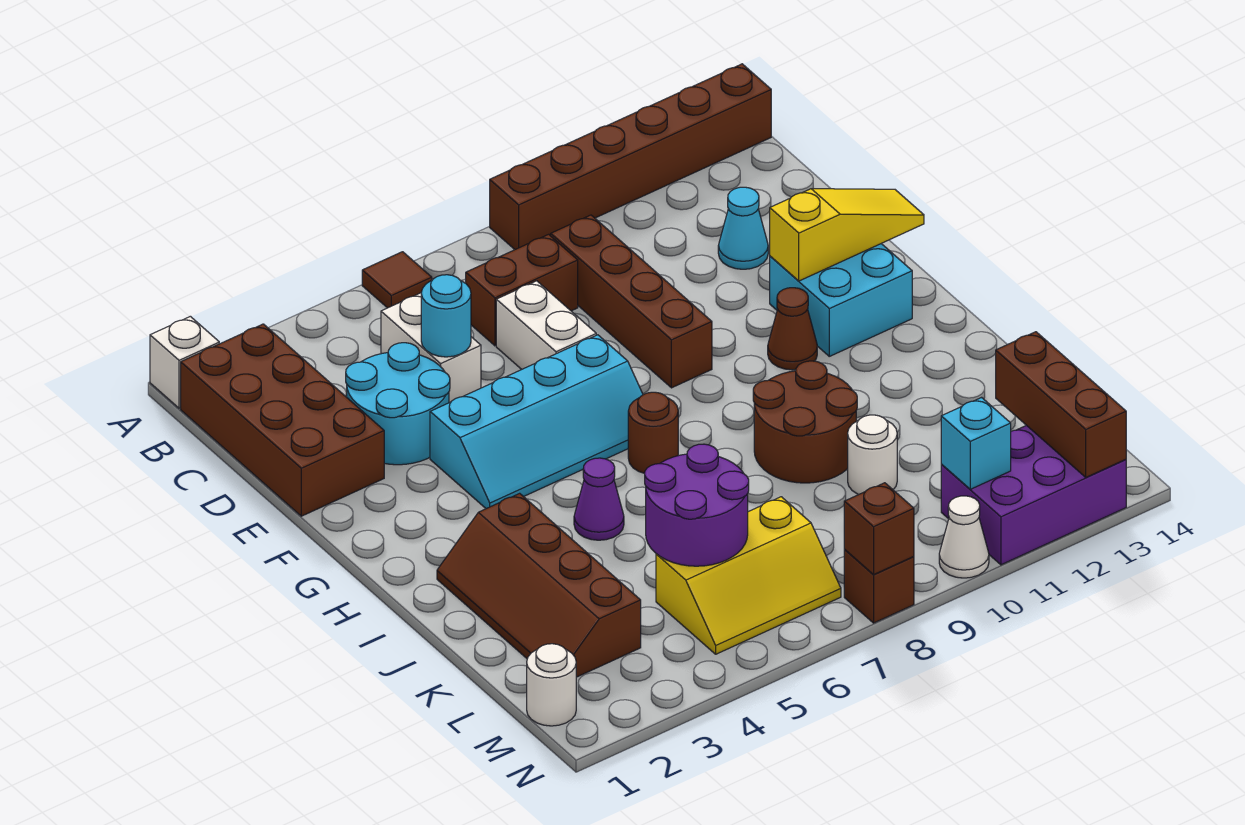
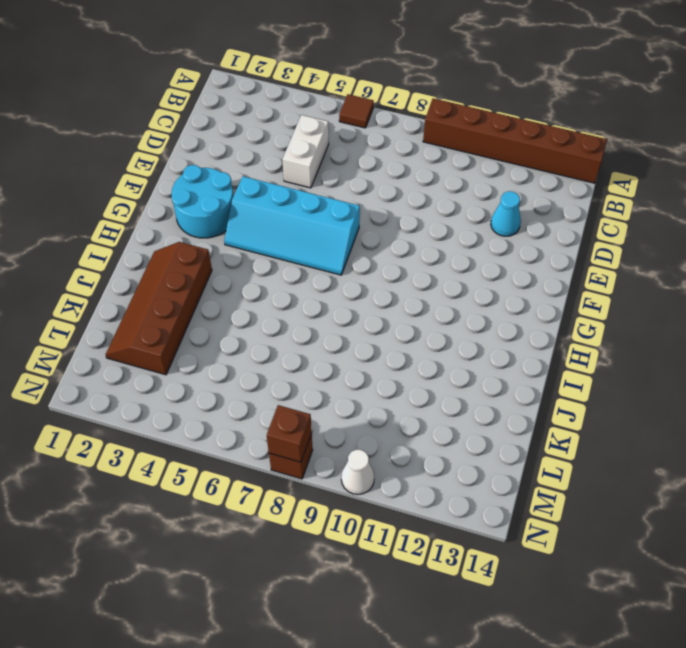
cyan round brick F2:G3 level 1 -> cyan round brick D3:E4 level 1
none -> white brick A1 level 1
none -> brown brick B1:E2 level 1
none -> brown brick C7:C8 level 1

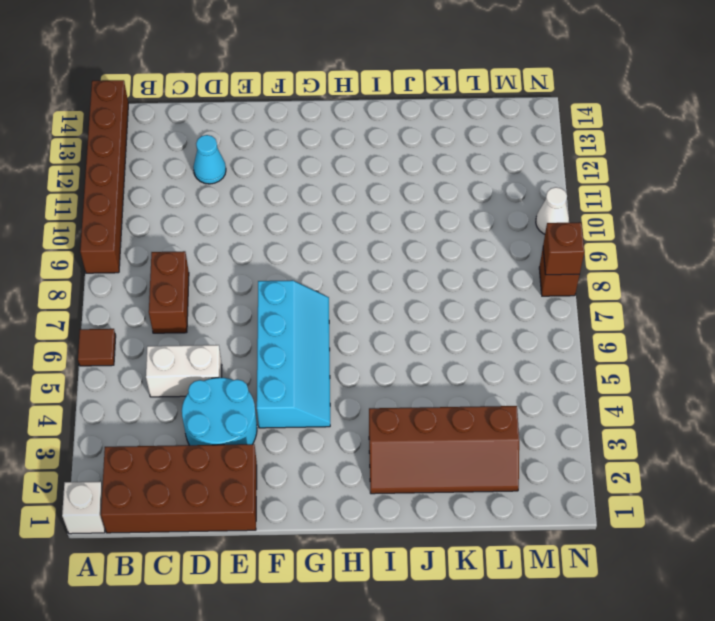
none -> brown brick C9:F9 level 1
none -> white brick D7:E7 level 1
none -> cyan brick F12:G13 level 1

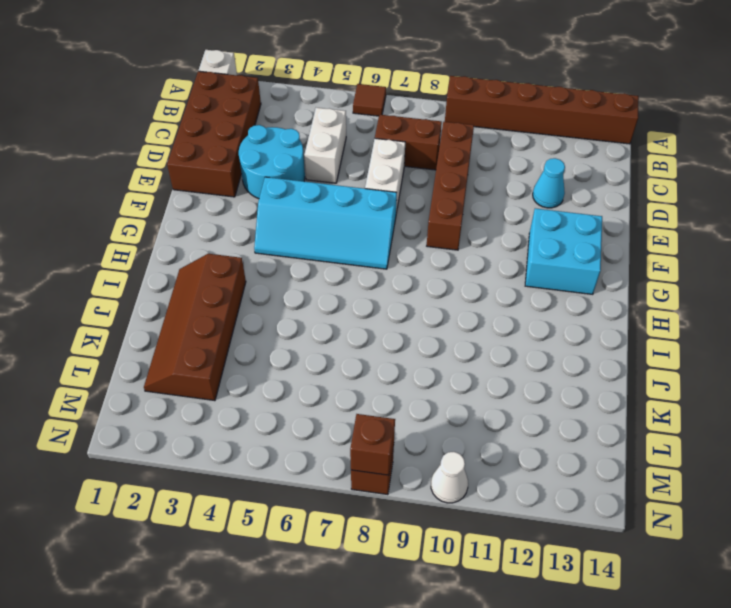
none -> brown cone G11 level 1
none -> brown round brick H7 level 1
none -> purple cone I5 level 1

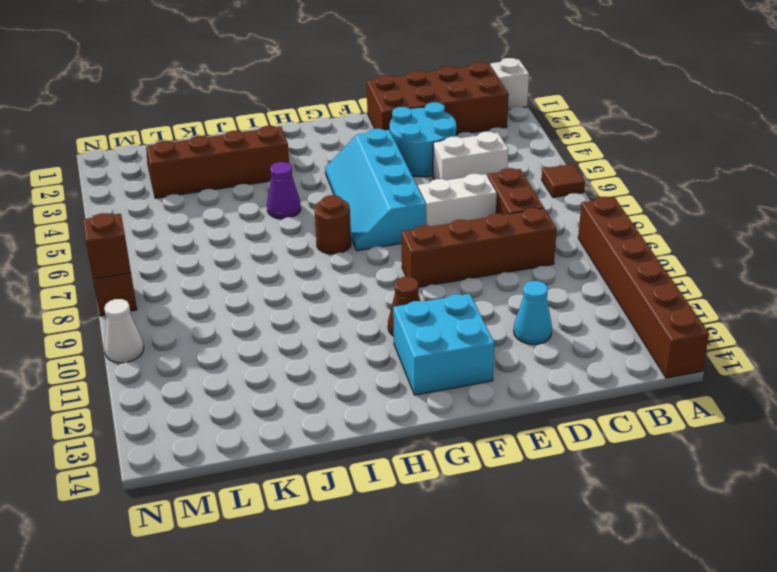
none -> brown round brick I9:J10 level 1
none -> white round brick K10 level 1
none -> yellow slope L5:M7 level 1 top L

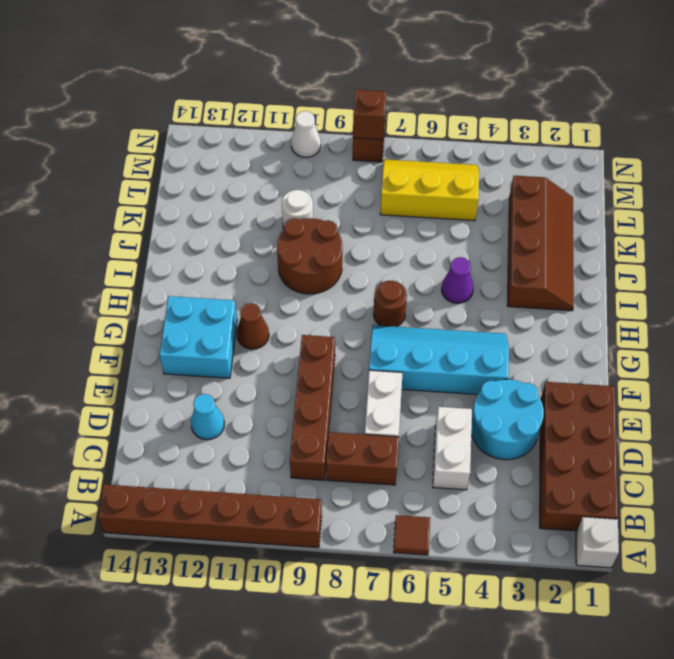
none -> white round brick M1 level 1
none -> purple brick M11:N13 level 1
none -> cyan round brick D5 level 2

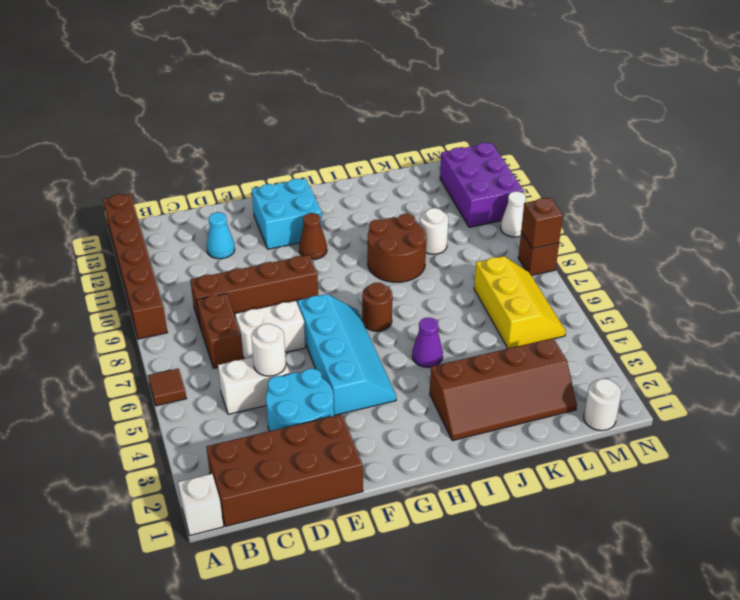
white round brick D5 level 2 -> cyan round brick D5 level 2
none -> yellow slope F12:F14 level 2 top 12
none -> purple round brick K5:L6 level 2
none -> brown brick L13:N13 level 2

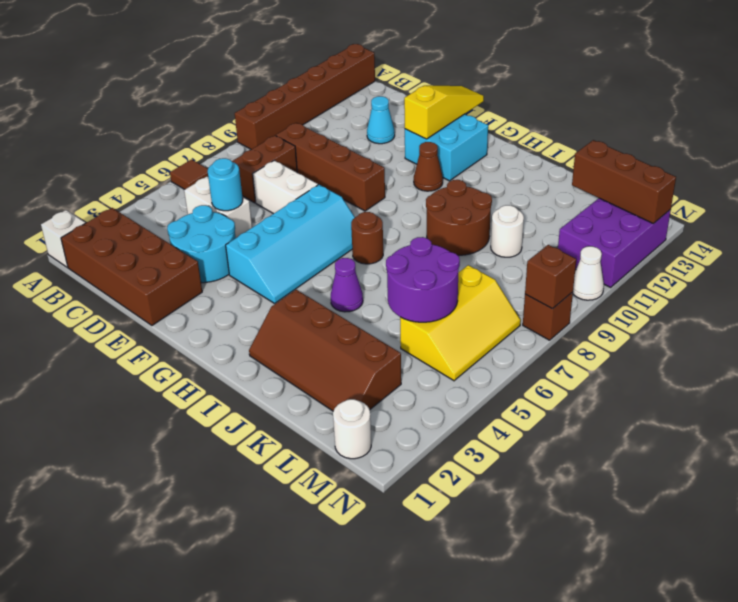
none -> cyan brick M11 level 2

